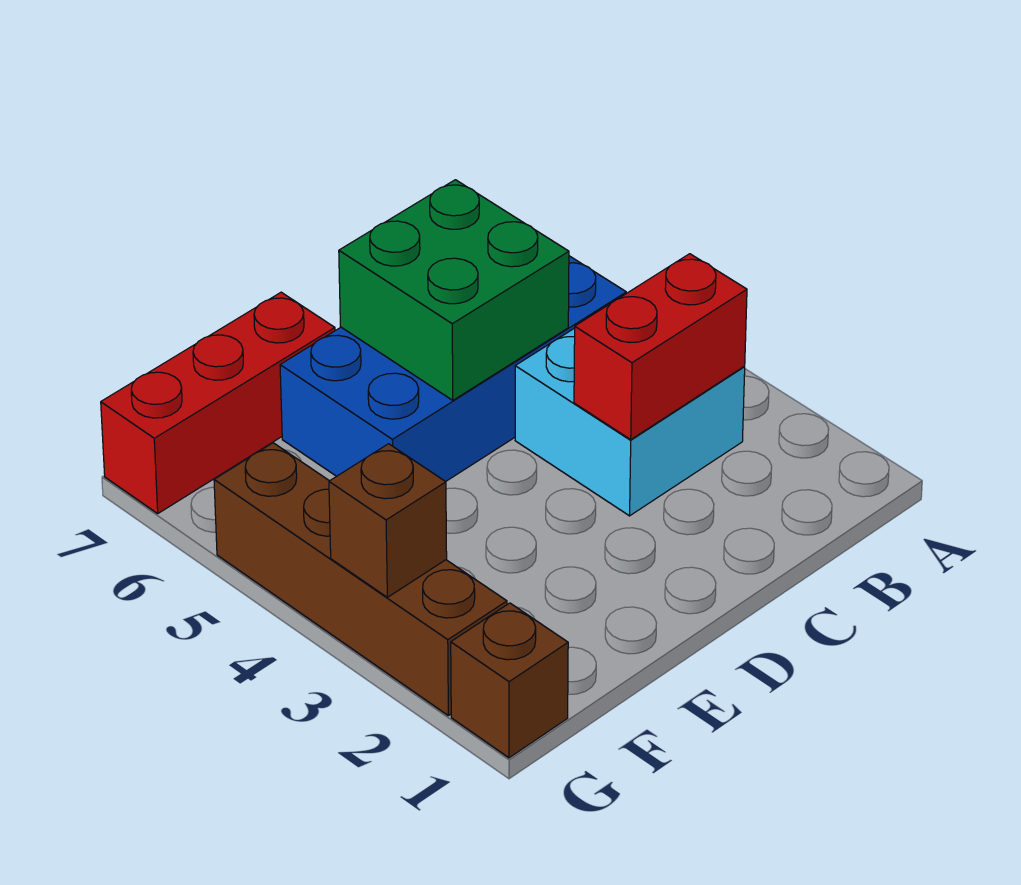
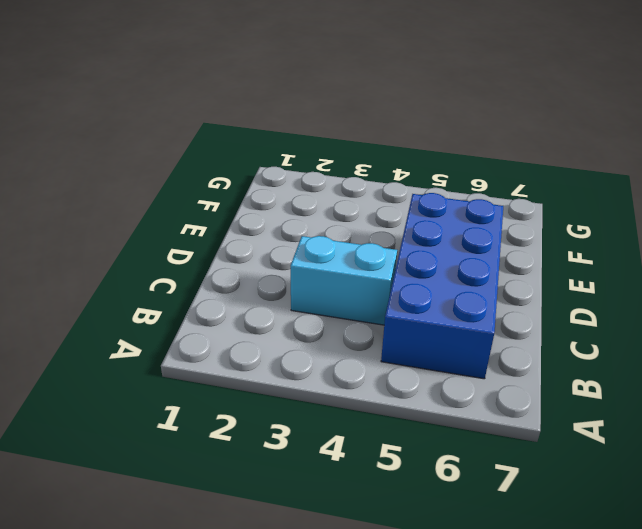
cyan brick C3:C4 level 1 -> cyan brick B3:C4 level 1
none -> red brick E7:G7 level 1
none -> brown brick G1 level 1

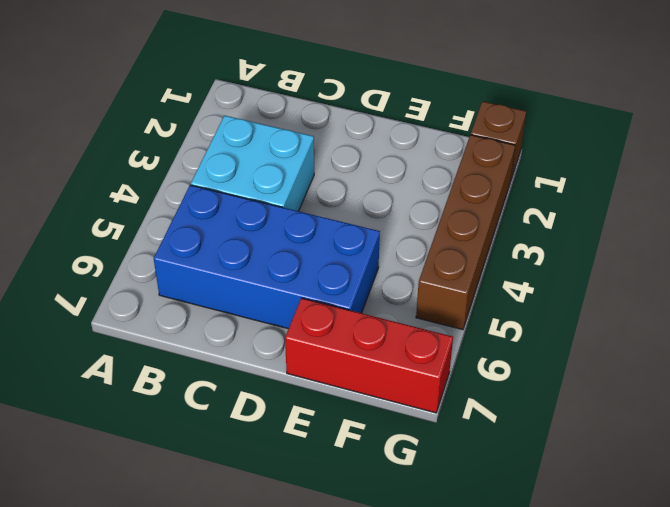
none -> red brick B3:C3 level 2
none -> green brick C5:D6 level 2

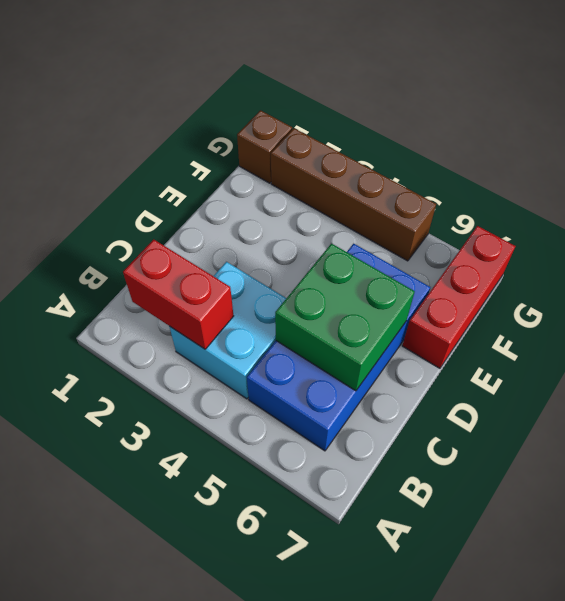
red brick B2:B3 level 2 -> red brick B3:C3 level 2
none -> brown brick G3 level 2

